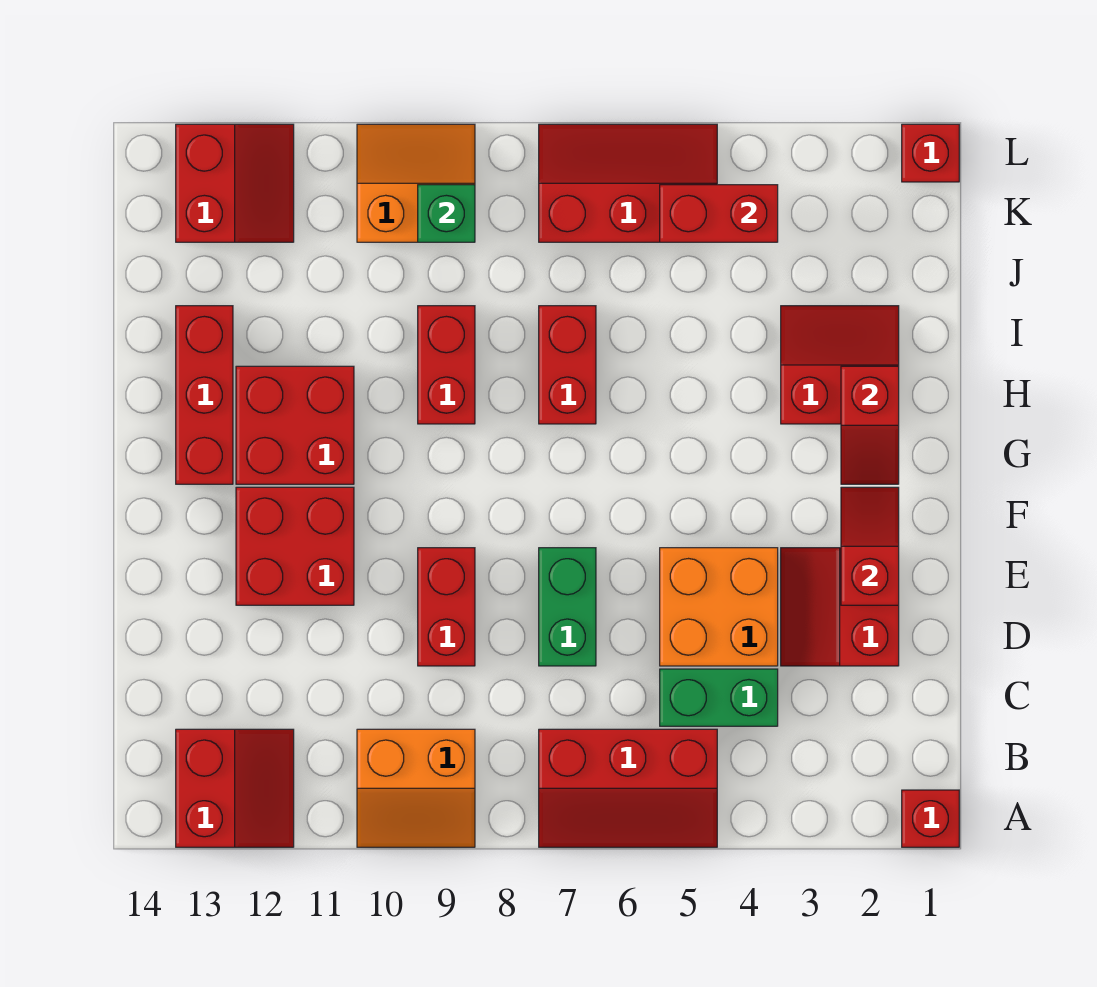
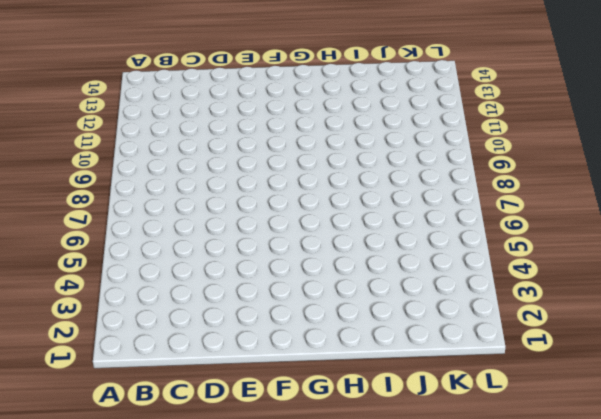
none -> red brick A1 level 1
none -> red slope A5:B7 level 1 top B
none -> orange slope A9:B10 level 1 top B

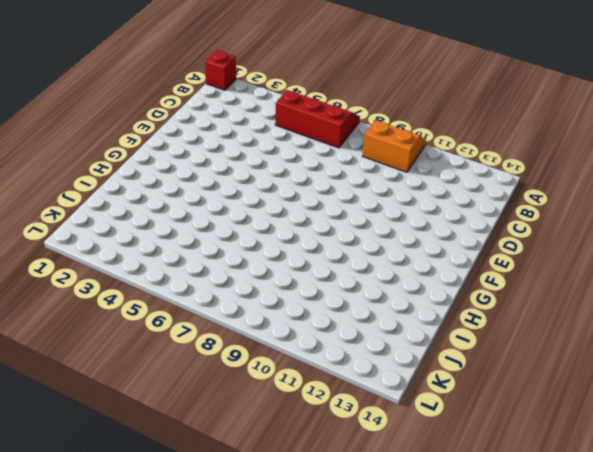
none -> red slope A12:B13 level 1 top 13
none -> green brick C4:C5 level 1
none -> red slope D2:E3 level 1 top 2

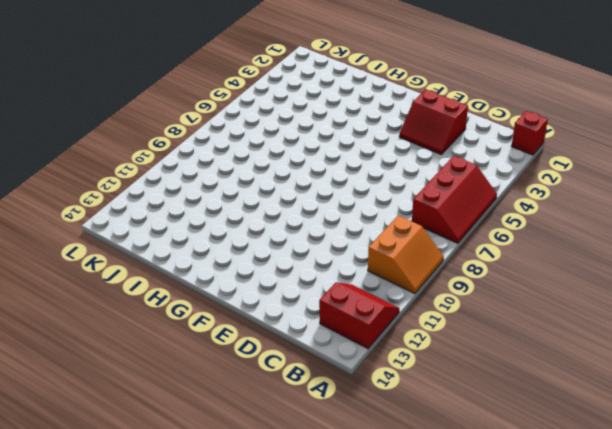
none -> green brick C4:C5 level 1
none -> orange brick D4:E5 level 1
none -> green brick D7:E7 level 1

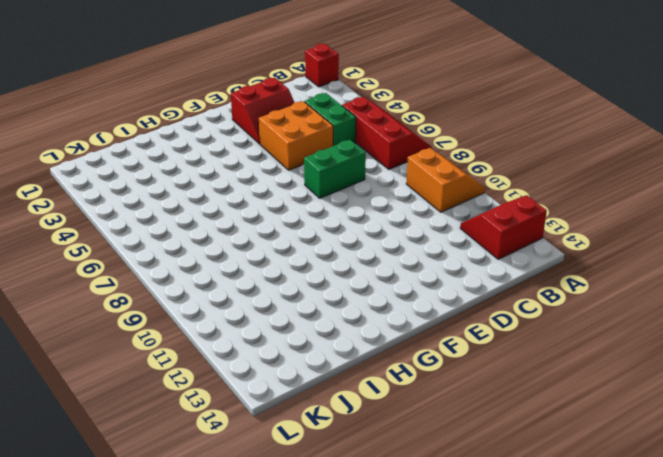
none -> red brick D9:E9 level 1
none -> red brick E11:F12 level 1
none -> red brick G11:H12 level 1

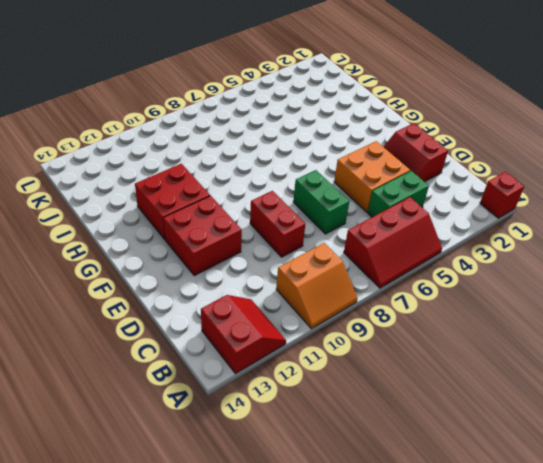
none -> red brick G13:I13 level 1
none -> red slope H2:I3 level 1 top H
none -> red brick H7:I7 level 1

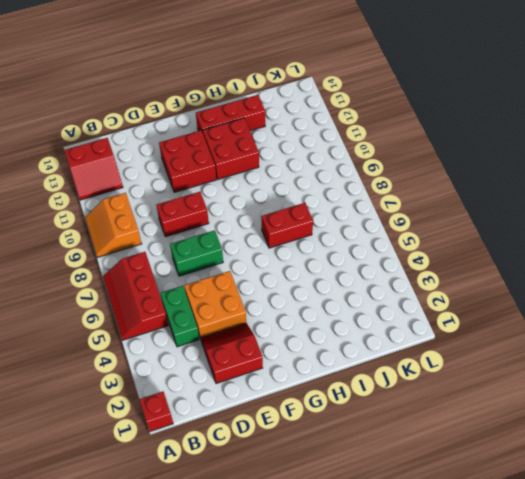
none -> red slope H2:I3 level 1 top H
none -> red brick H9:I9 level 1
none -> red slope K5:L7 level 1 top K

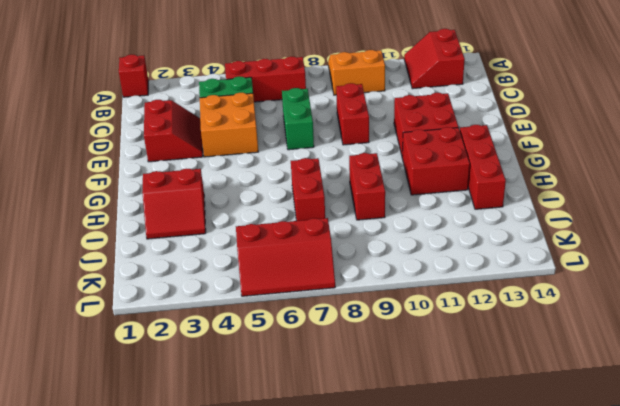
none -> orange slope K9:L10 level 1 top K
none -> red slope K12:L13 level 1 top 13
none -> red brick L1 level 1

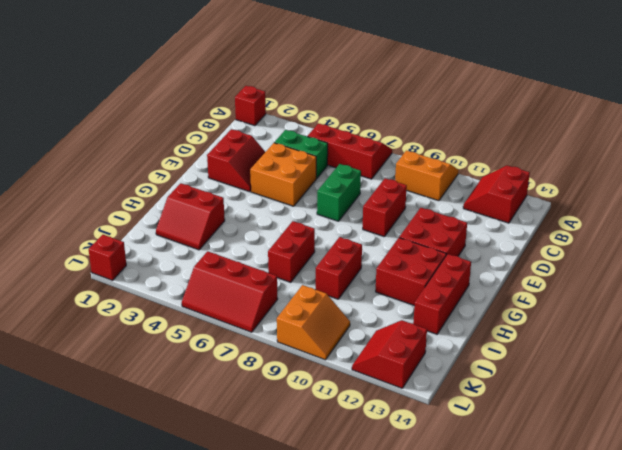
orange slope K9:L10 level 1 top 9 -> orange slope K9:L10 level 1 top K
none -> red slope E2:F2 level 2 top E
none -> red slope G2:H2 level 2 top H
none -> red brick K4:K5 level 2

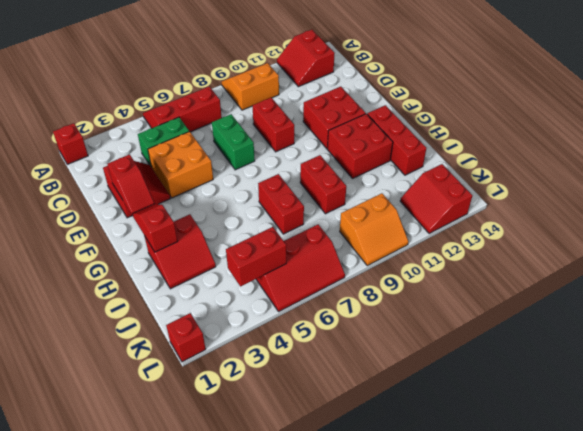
none -> green brick K9 level 2

